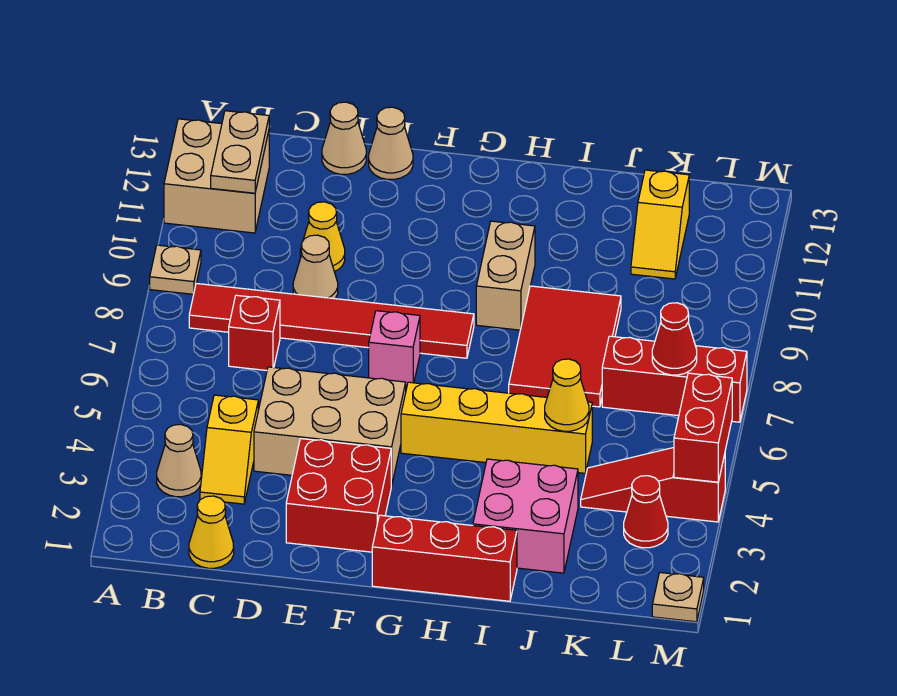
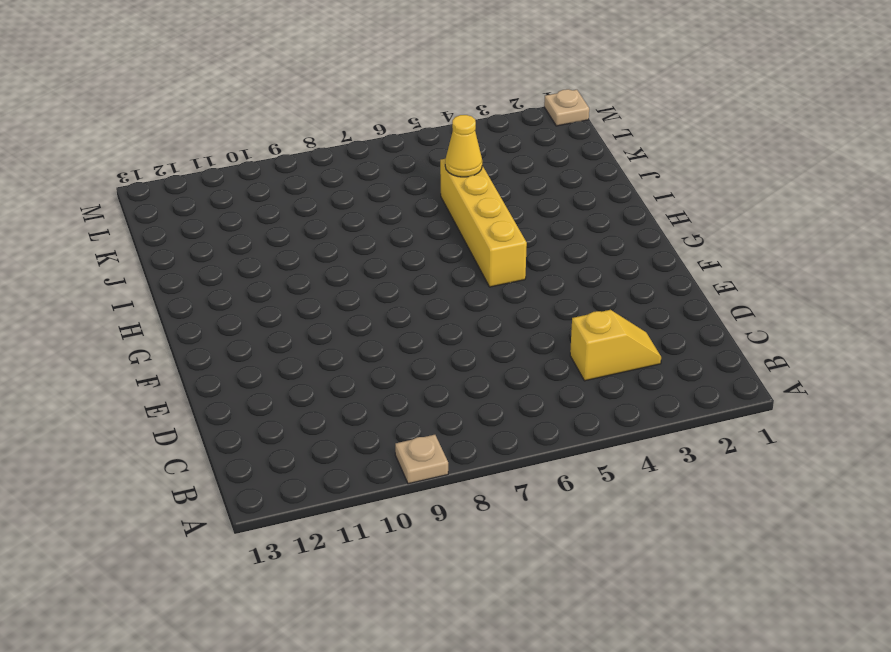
none -> tan brick A11:B12 level 1
none -> tan cone B3 level 1
none -> red tile B8:G8 level 1

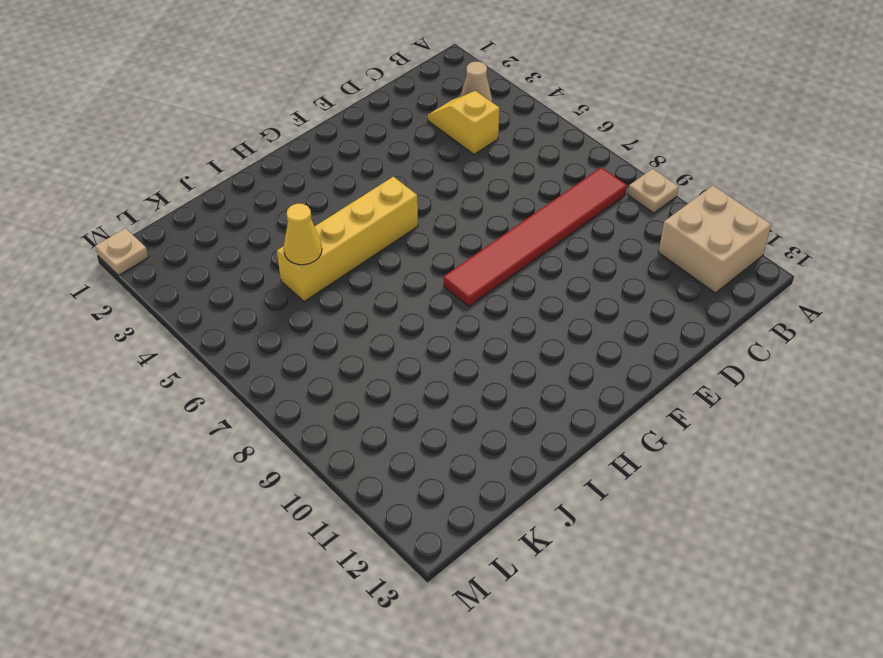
none -> yellow cone C1 level 1
none -> red brick C7 level 1
none -> tan brick D4:F5 level 1

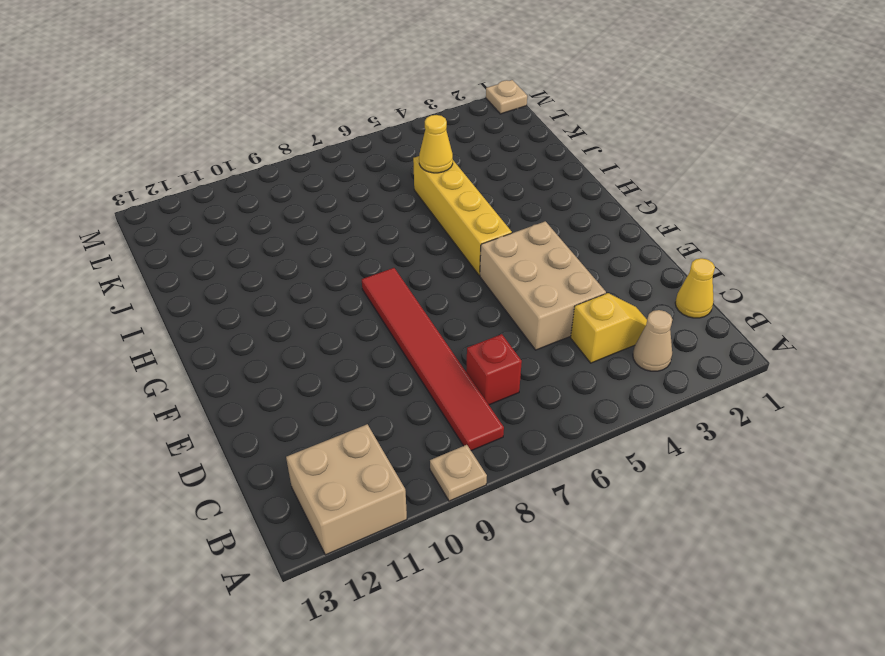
none -> tan cone D9 level 1
none -> yellow cone D10 level 1
none -> tan cone D13 level 1

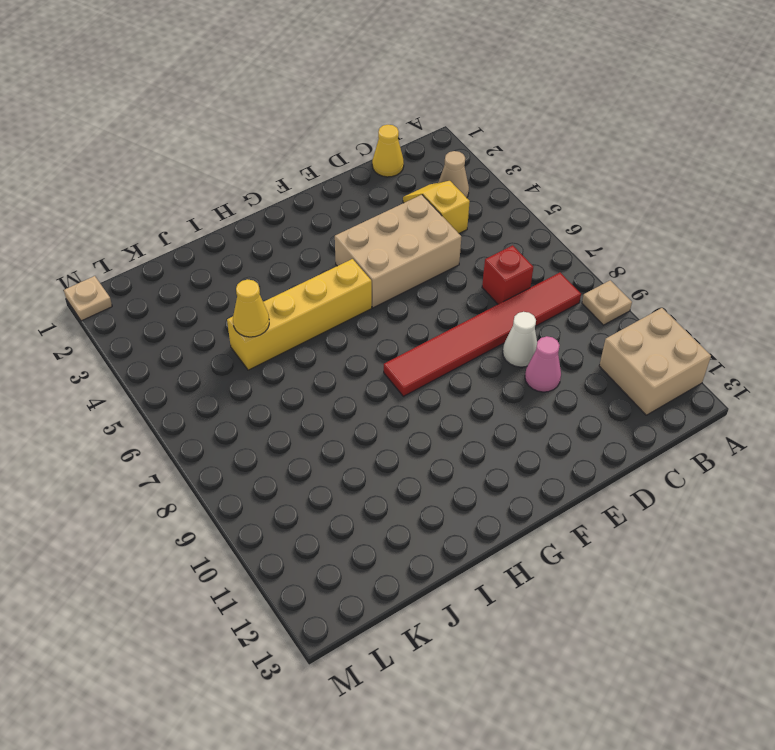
white cone D9 level 1 -> tan cone D9 level 1
pink cone D10 level 1 -> yellow cone D10 level 1
none -> tan cone D13 level 1
none -> red brick E2:F3 level 1
none -> tan cone E13 level 1

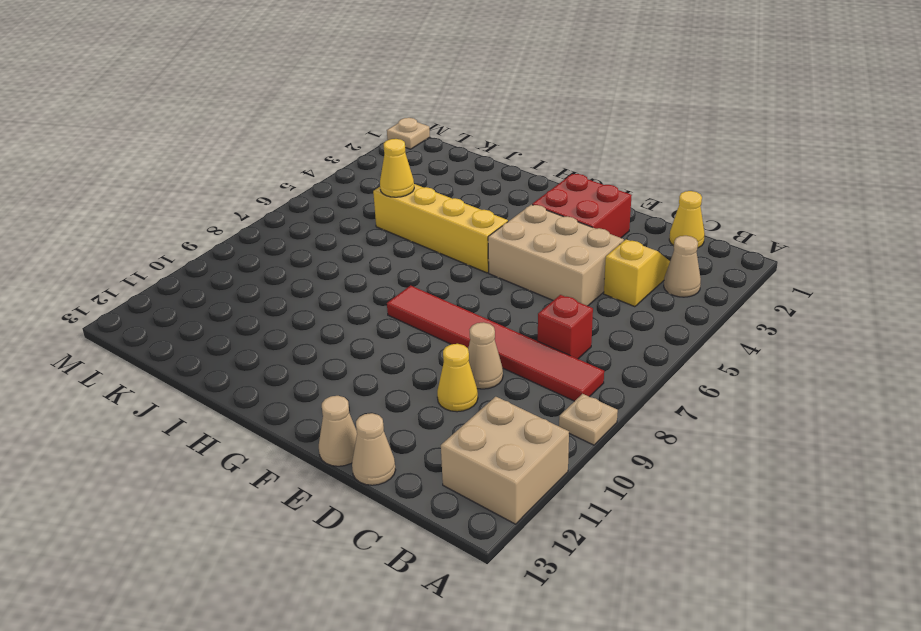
none -> pink brick F7 level 1
none -> red brick G1:I1 level 1
none -> tan brick H9:H10 level 1

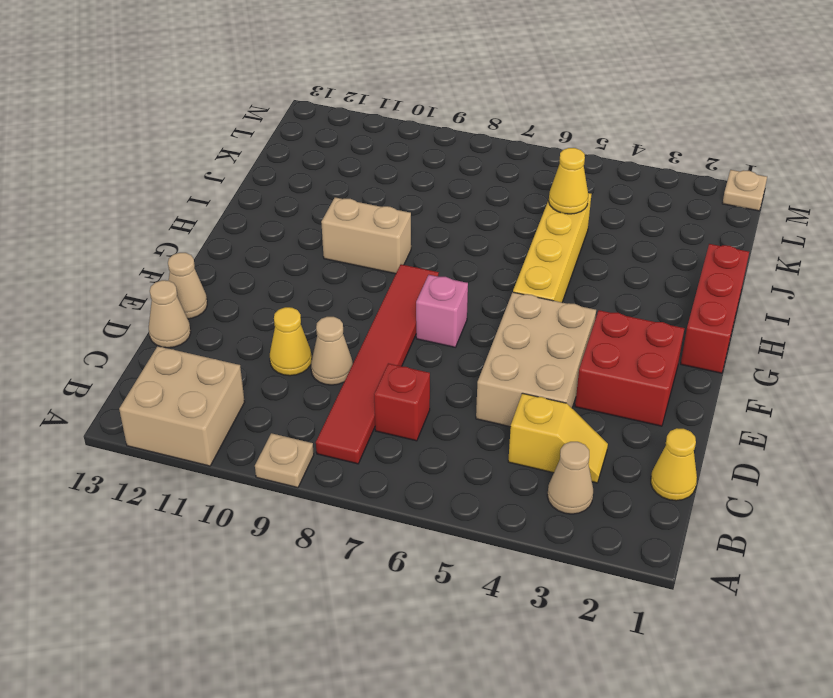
none -> pink brick I2:J3 level 1
none -> red tile I7:J9 level 1
none -> red slope K4:M4 level 1 top M

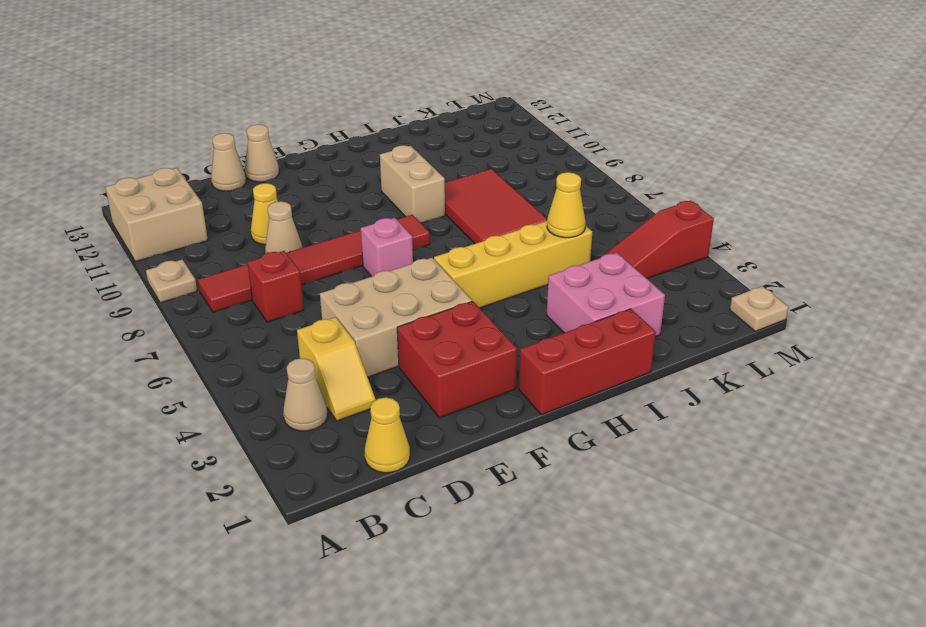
none -> red brick K7:M7 level 1
none -> yellow slope K11:K12 level 1 top 12
none -> red cone L3 level 1

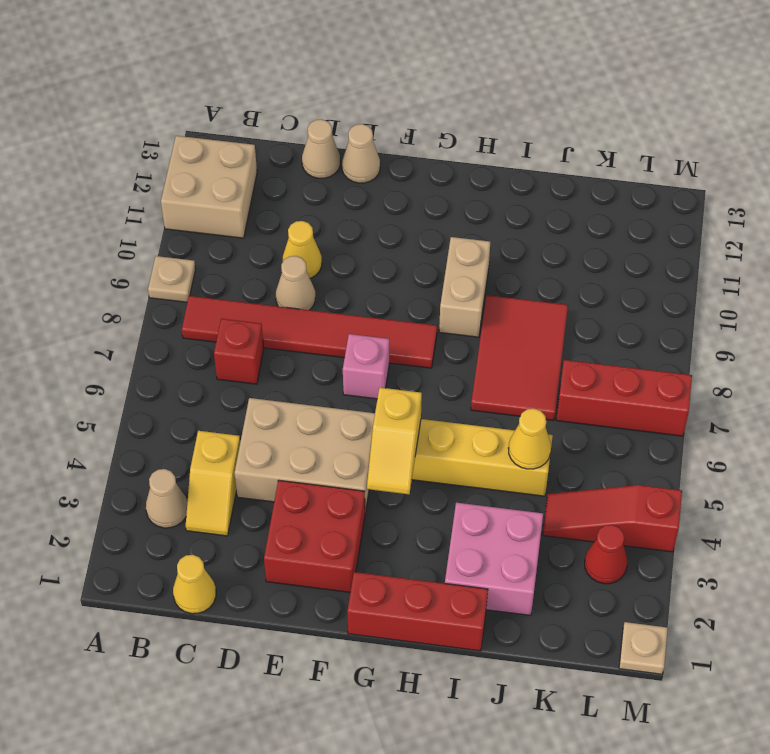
yellow slope G4:G5 level 2 top 5 -> yellow slope K11:K12 level 1 top 12
none -> tan plate B11:B12 level 2
none -> red cone L7 level 2
none -> red brick M4:M5 level 2

